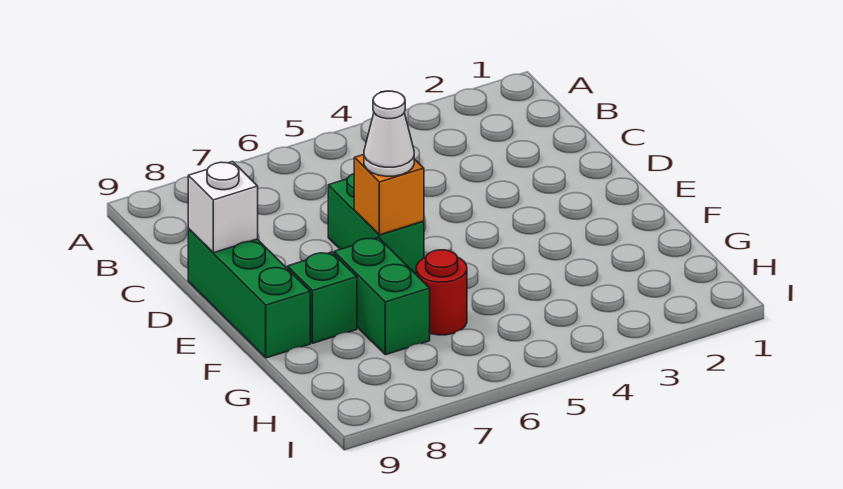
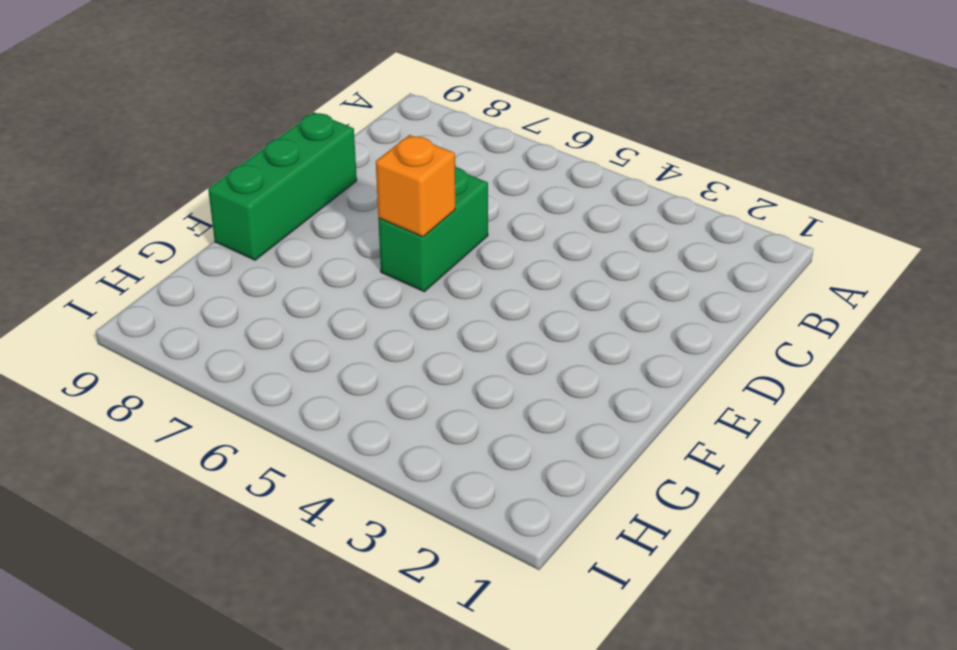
none -> green brick F7:G7 level 1
none -> green brick F8 level 1

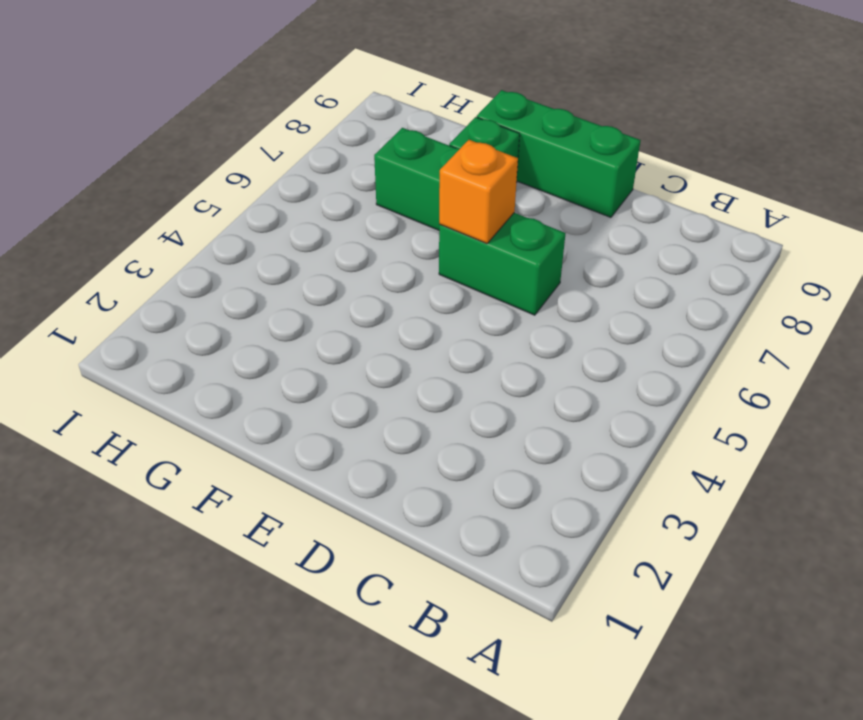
none -> red round brick G6 level 1
none -> white brick D9 level 2

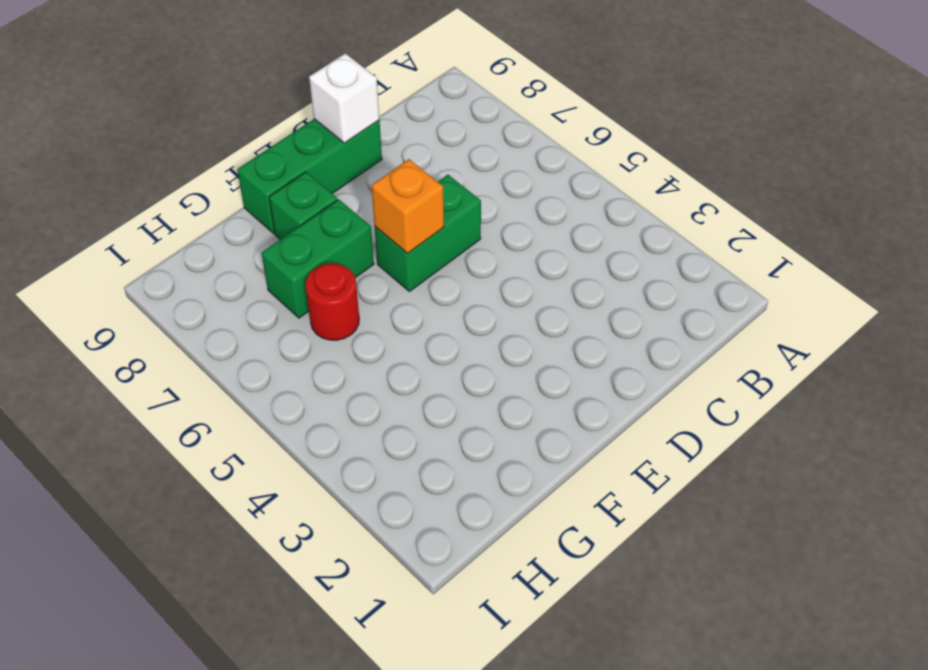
none -> white cone E6 level 3

